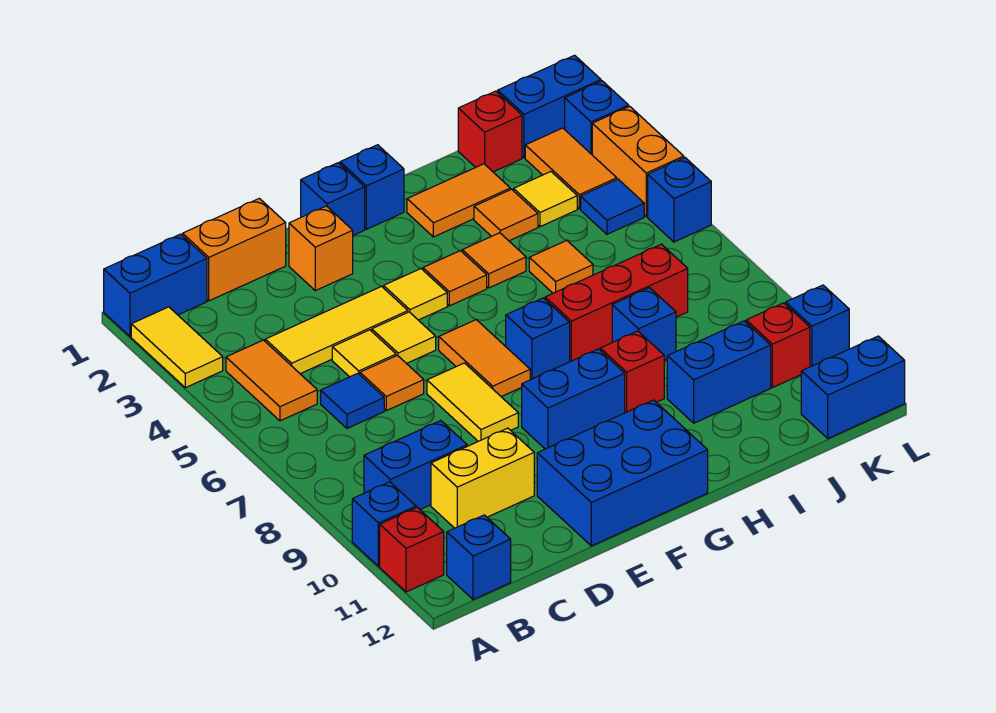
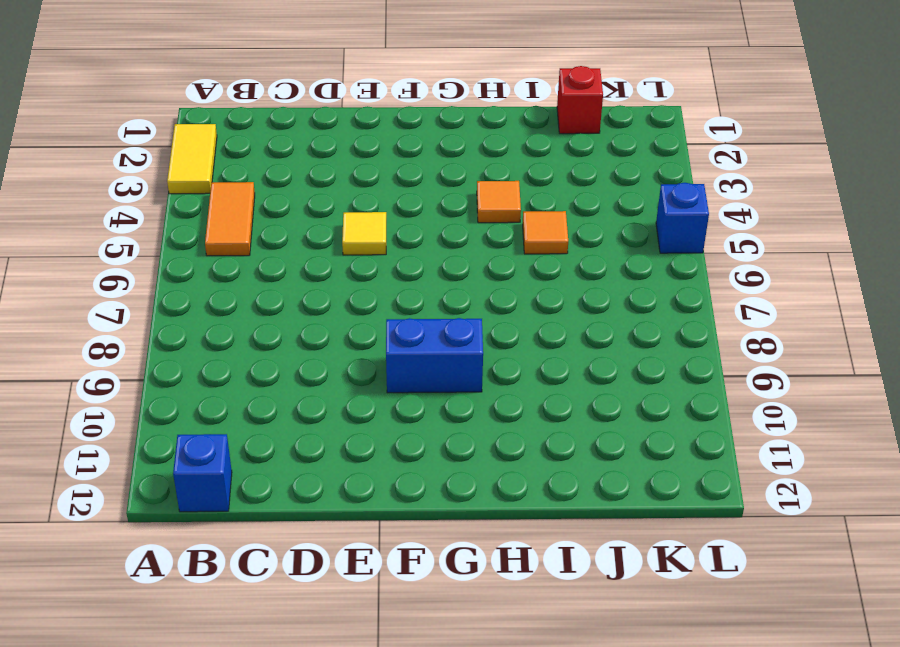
none -> blue brick A1:B1 level 1
none -> blue brick A10 level 1
none -> red brick A11 level 1
none -> blue brick B9:C9 level 1

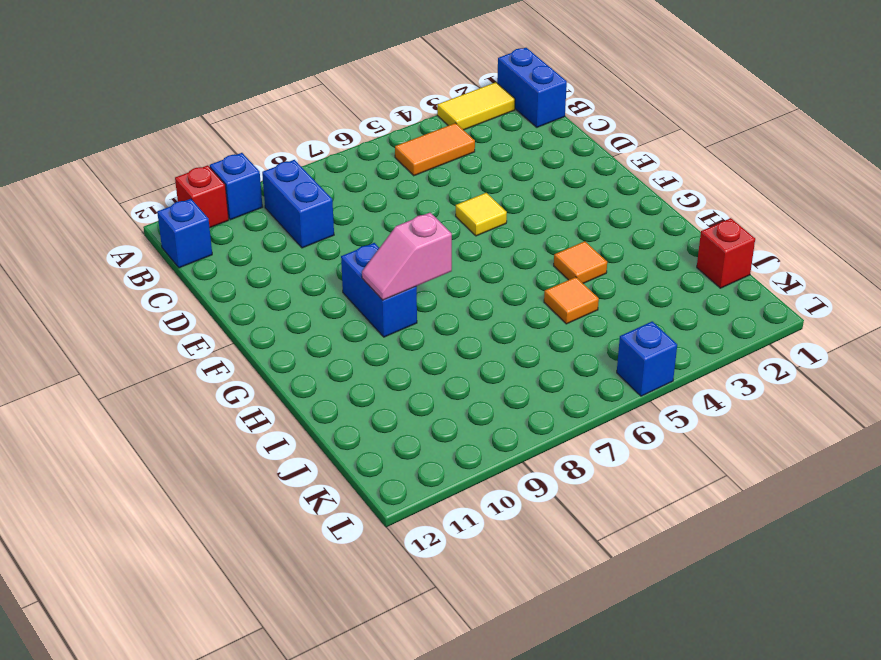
pink slope G8:G9 level 2 top 8 -> none
none -> orange brick C1:D1 level 1
none -> yellow tile C4:E4 level 1
none -> blue tile C6 level 1
none -> yellow brick C10:D10 level 1

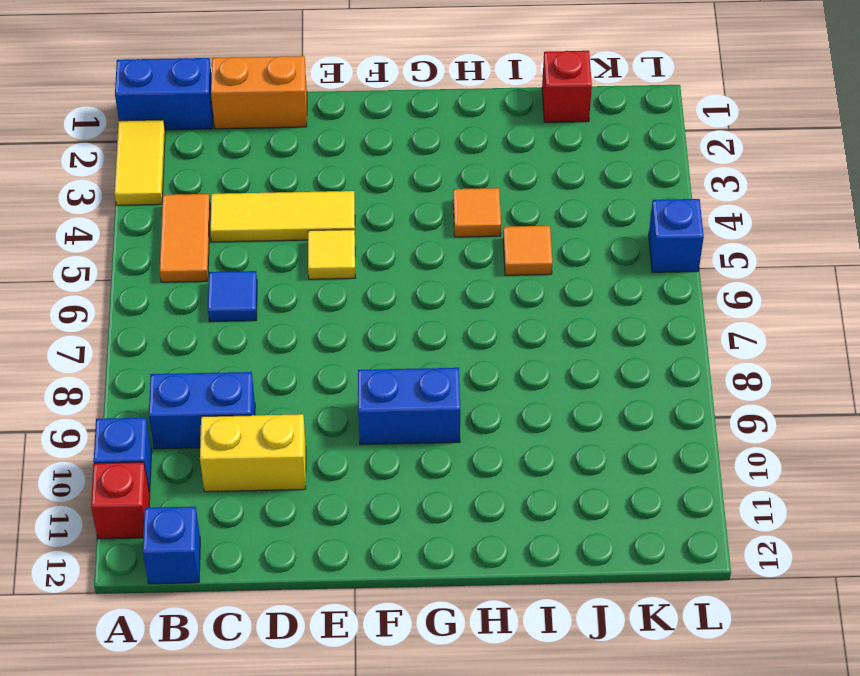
none -> yellow tile D5 level 1
none -> orange tile D6 level 1
none -> orange brick E2 level 1
none -> yellow tile E7:E8 level 1

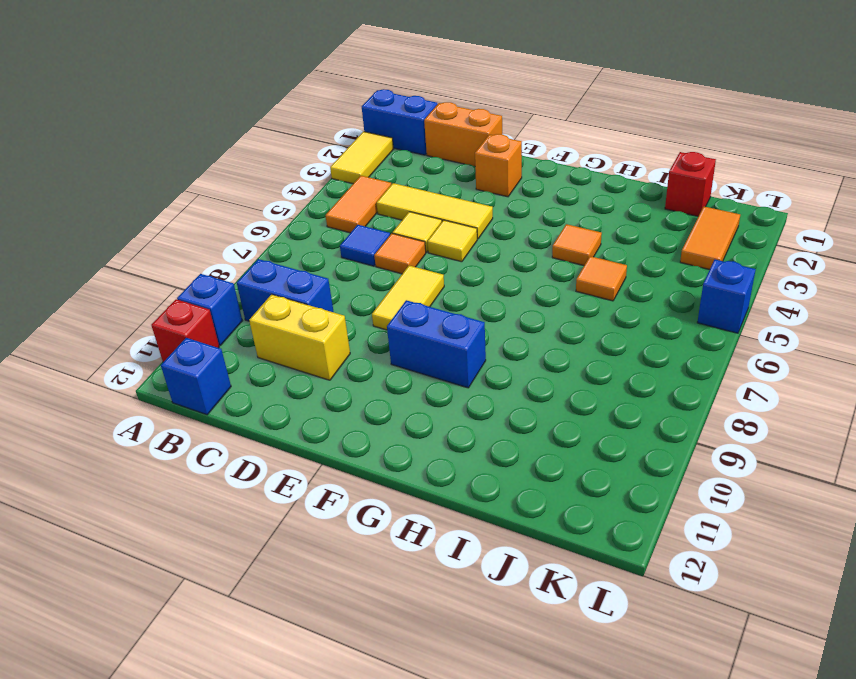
none -> blue brick E11:G12 level 1
none -> blue brick F1 level 1
none -> yellow tile F4 level 1
none -> orange tile F6:F7 level 1

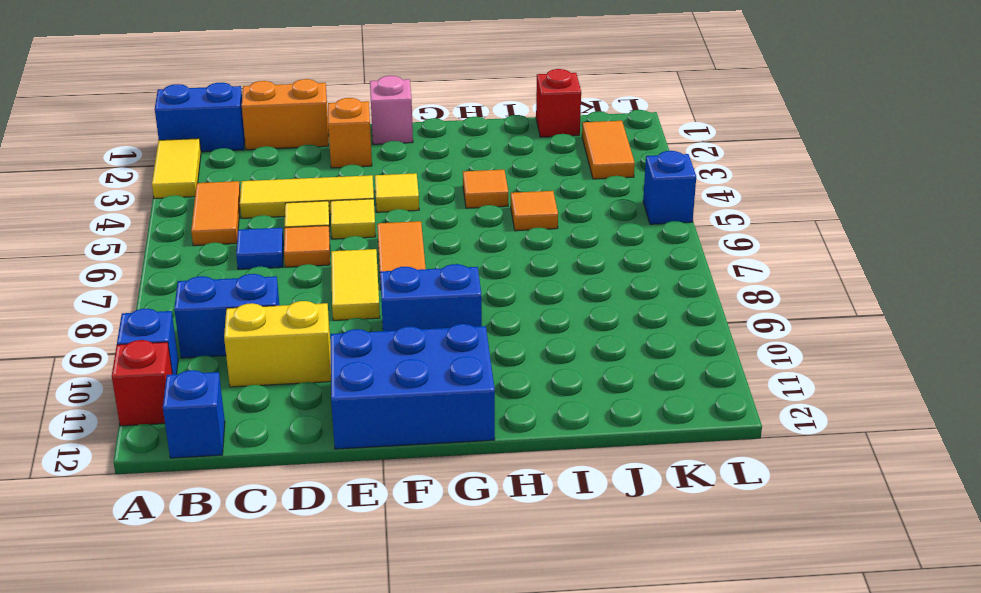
pink brick F1 level 1 -> blue brick F1 level 1
none -> blue brick G1 level 1
none -> orange tile G4 level 1
none -> blue brick G7 level 1
none -> orange tile H2:I2 level 1

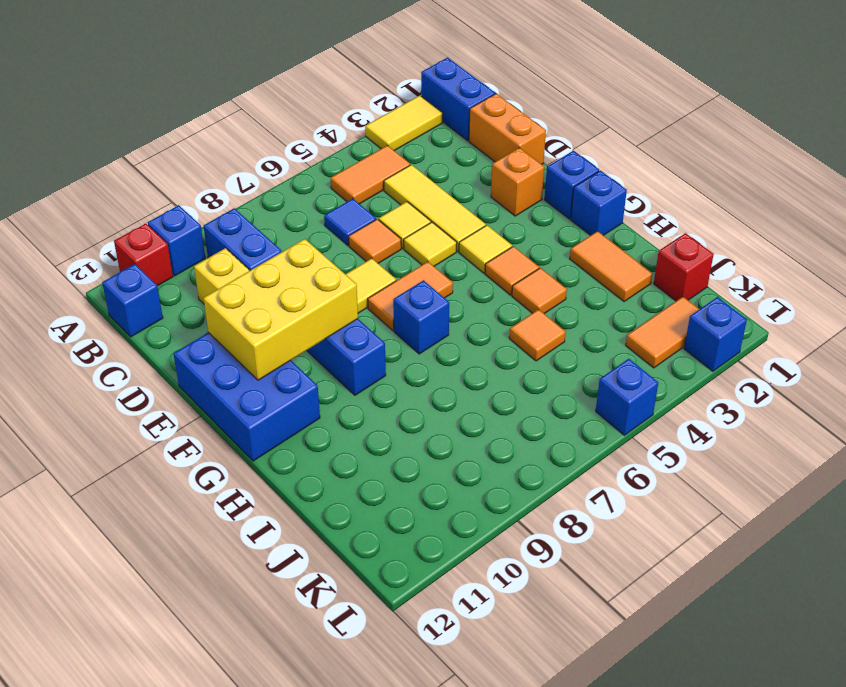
yellow brick E9:F11 level 2 -> none
none -> red brick H7:J7 level 1
none -> red brick H9 level 1
none -> orange tile I3 level 1
none -> blue brick I8 level 1

